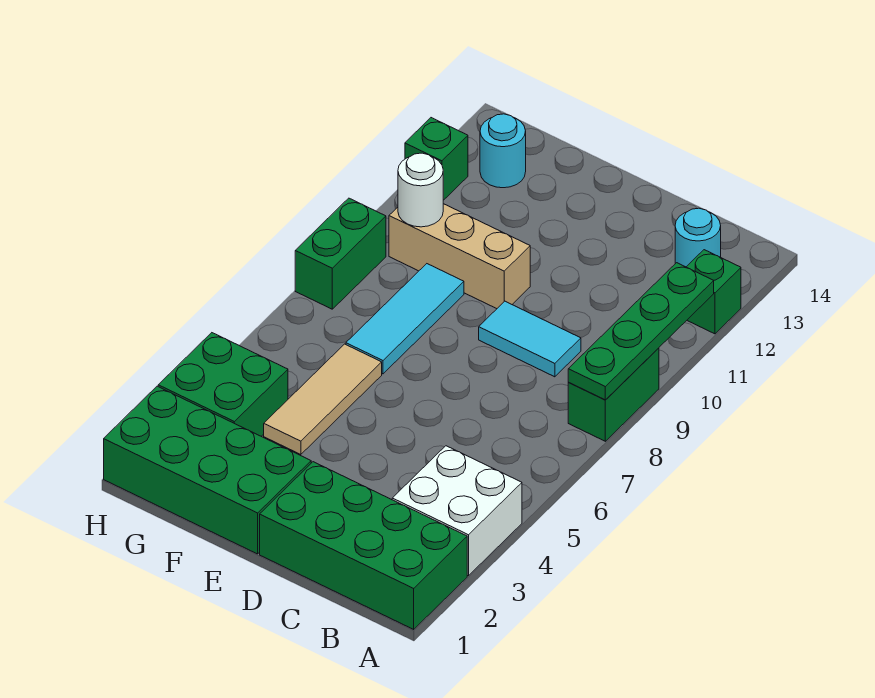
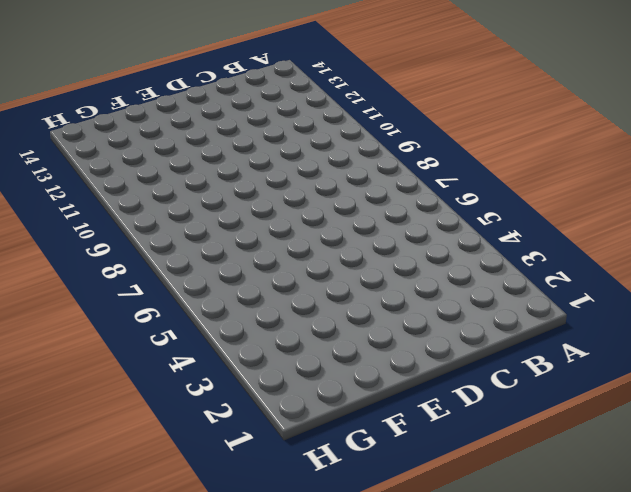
none -> green brick A1:D2 level 1
none -> white brick A3:B4 level 1
none -> green brick A8:A9 level 1

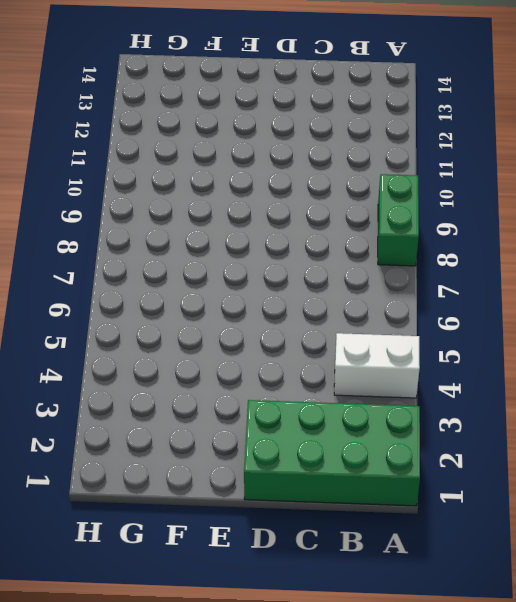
white brick A4:B4 level 1 -> white brick A3:B4 level 1
none -> green brick A12 level 1
none -> cyan round brick B13 level 1
none -> cyan tile C9:D9 level 1

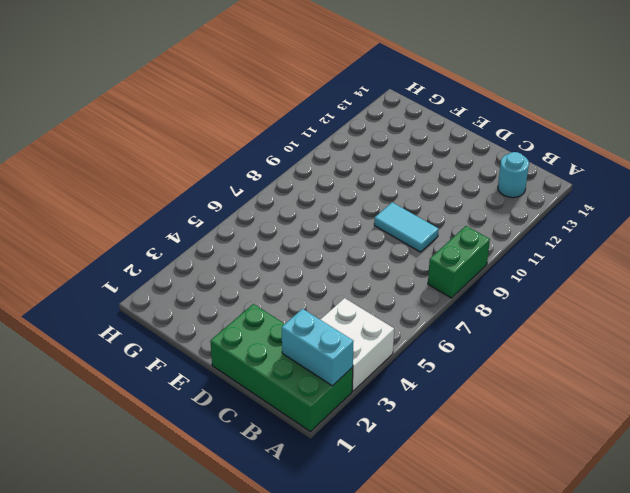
cyan brick A2:B2 level 2 -> none
none -> green brick A12 level 1
none -> green brick E1:H2 level 1
none -> tan brick E10:G10 level 1

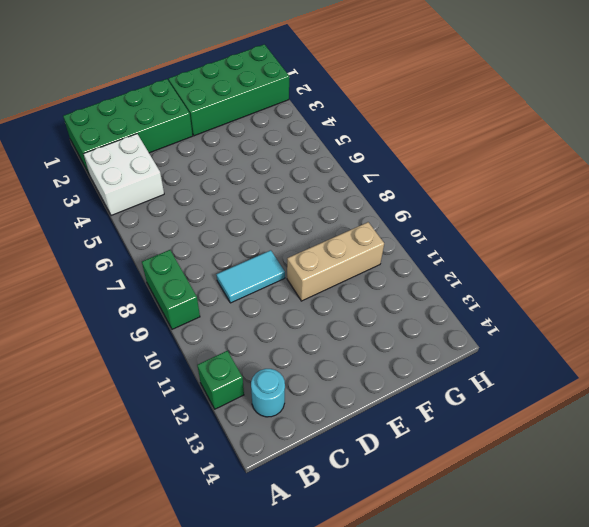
none -> tan tile F4:F6 level 1
none -> cyan tile F7:F9 level 1
none -> green brick G3:H4 level 1

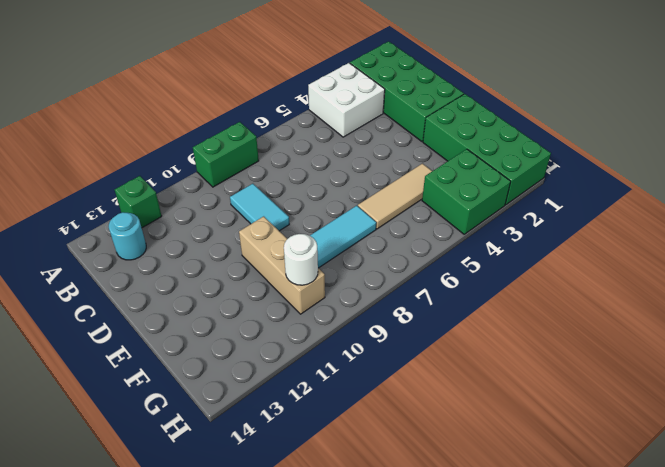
none -> cyan round brick G13 level 1
none -> green brick H8:H9 level 1
none -> green brick H12 level 1

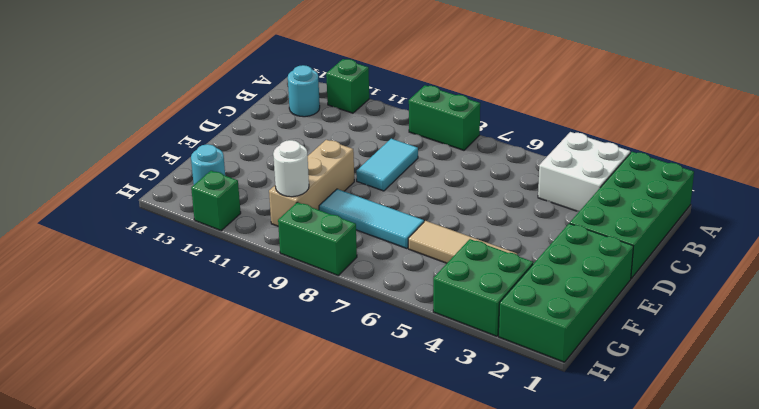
none -> green plate A8:A11 level 2

